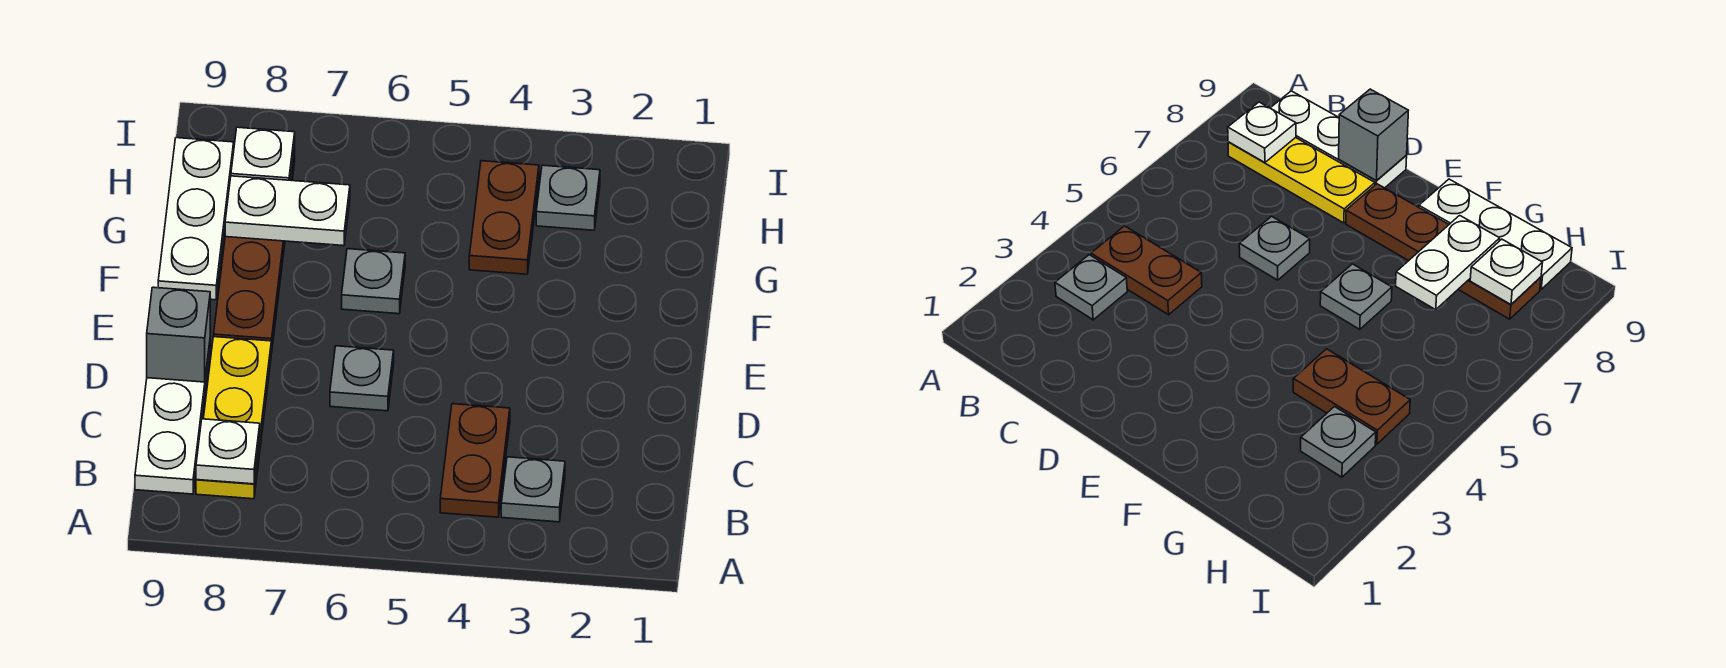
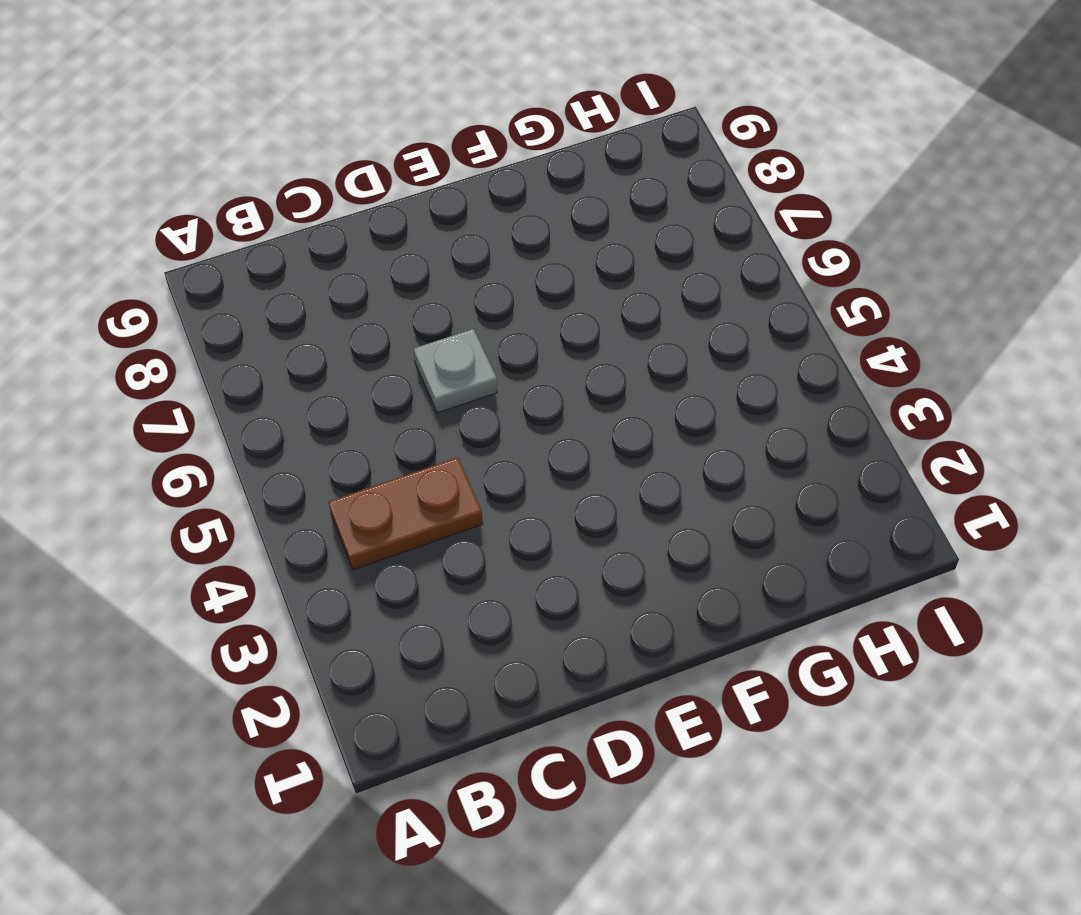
none -> grey plate B3 level 1
none -> yellow plate B8:D8 level 1
none -> white plate B9:D9 level 1

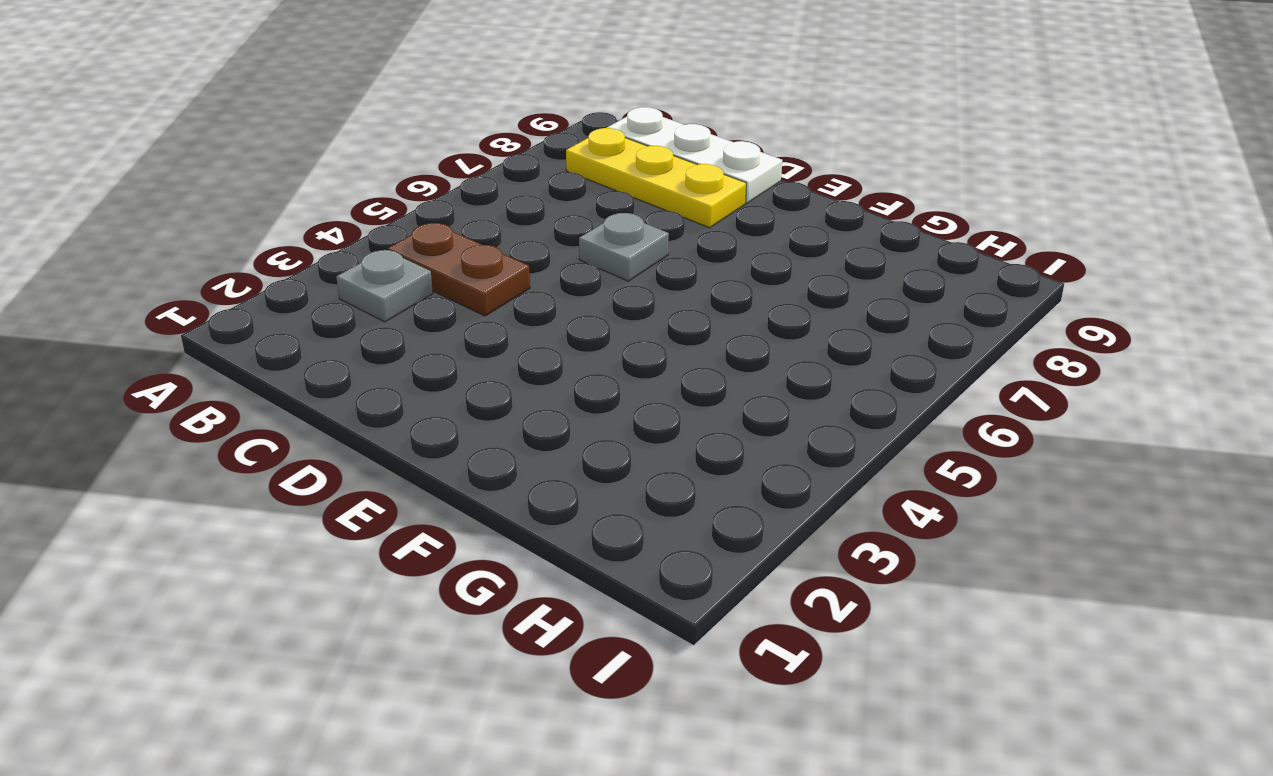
none -> brown plate E8:H8 level 1
none -> grey plate F6 level 1
none -> white plate F9:H9 level 1

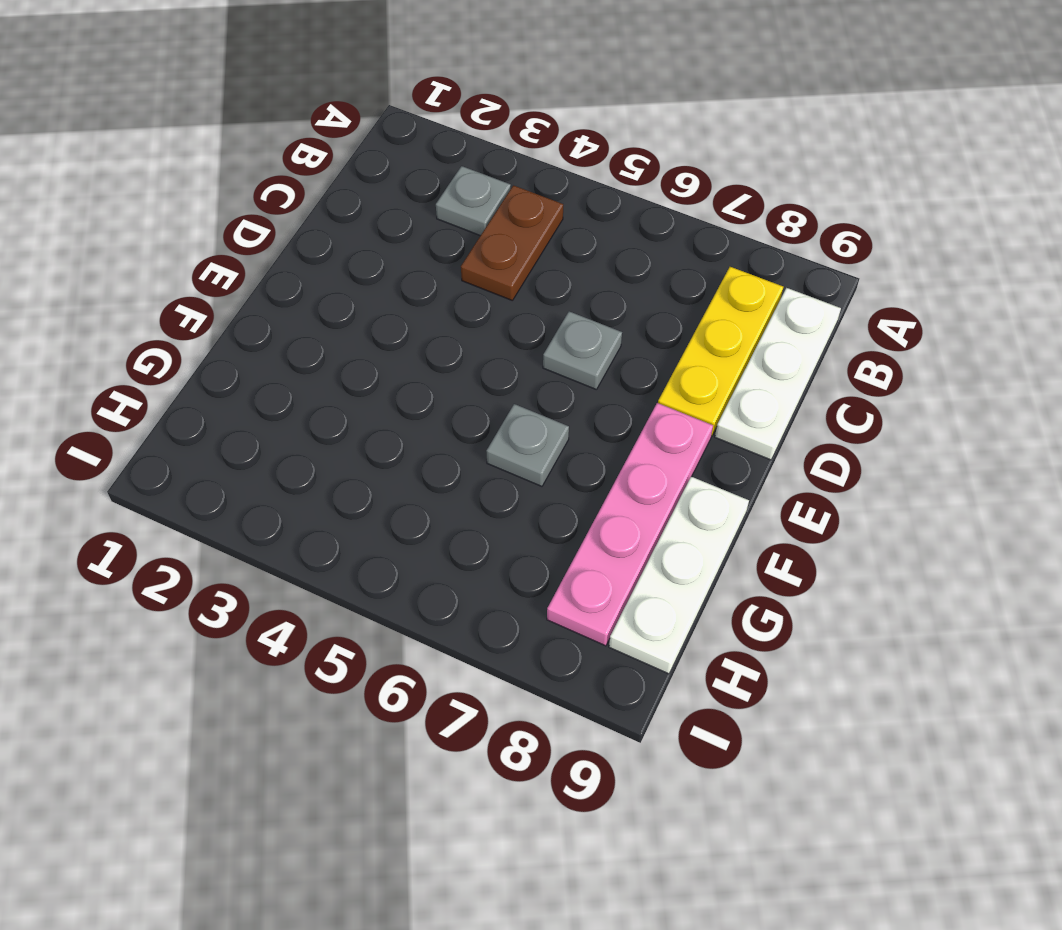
pink plate E8:H8 level 1 -> brown plate E8:H8 level 1
none -> brown plate G4:H4 level 1
none -> grey plate H3 level 1
none -> white plate B8 level 2

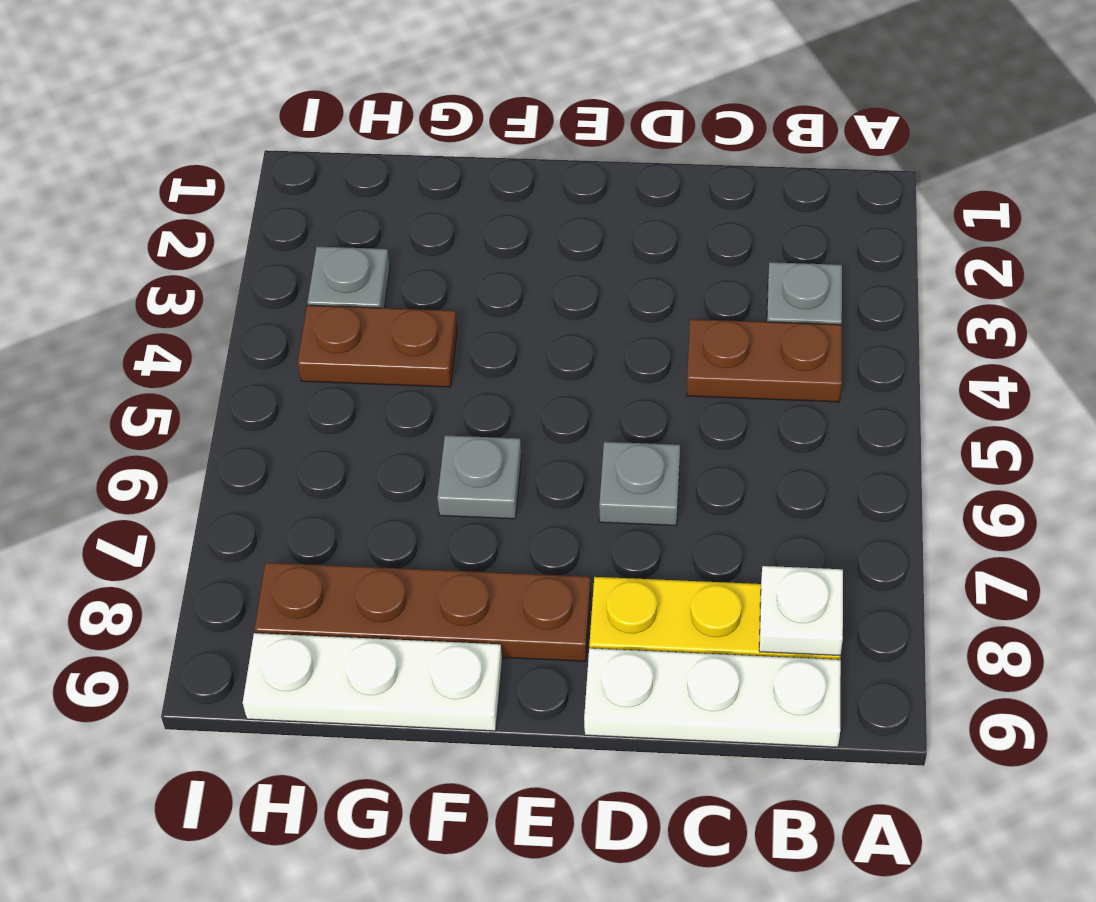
none -> grey brick D9 level 2
none -> white plate G7:G8 level 2
none -> white plate H8 level 2

